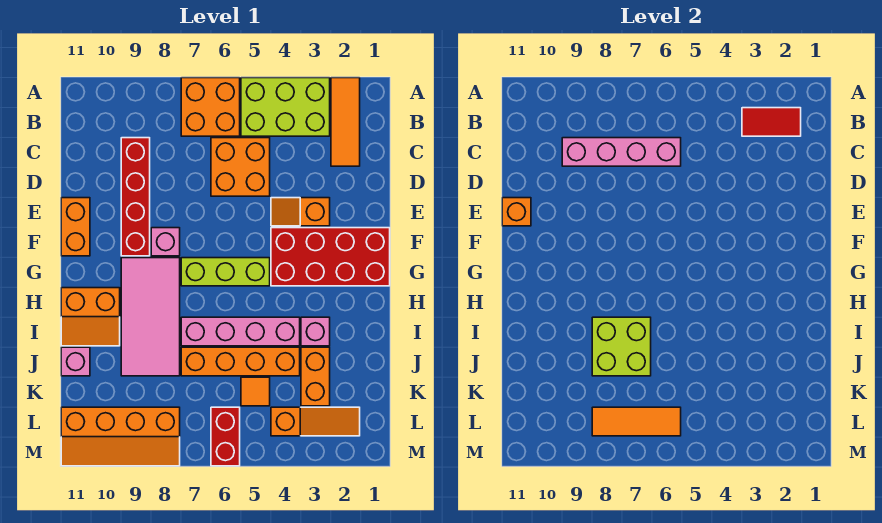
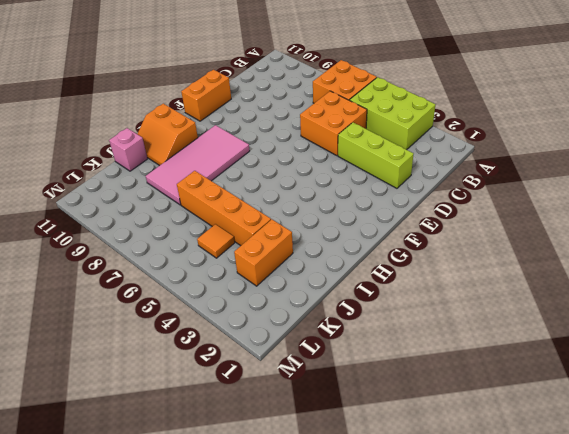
lime brick D2:D4 level 1 -> lime brick G5:G7 level 1
none -> orange tile A2:C2 level 1
none -> red brick C9:F9 level 1
none -> orange slope E3:E4 level 1 top 3

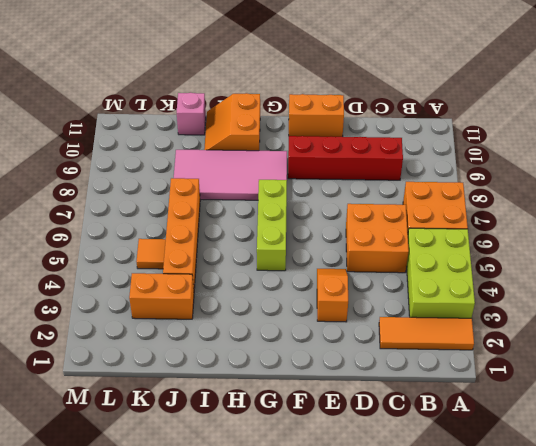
none -> red brick F1:G4 level 1
none -> pink brick F8 level 1
none -> pink brick I3 level 1

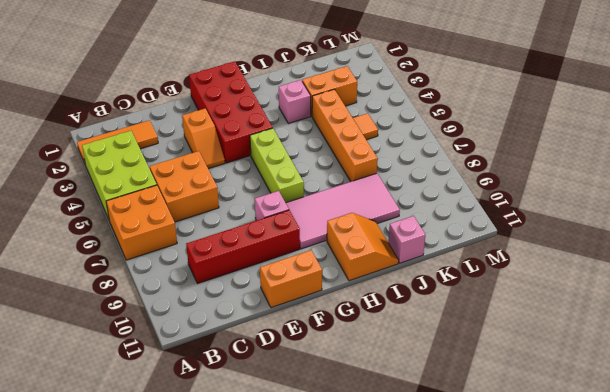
none -> pink brick I4:I7 level 1
none -> orange slope L2:L4 level 1 top 4
none -> red brick L6:M6 level 1

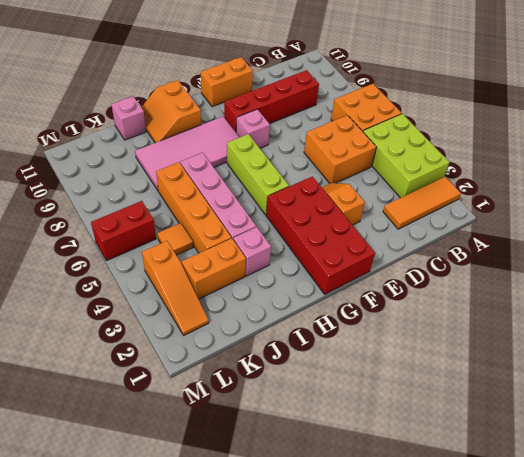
none -> orange slope L8:M11 level 1 top L
none -> red tile B2:B3 level 2
none -> pink brick C6:C9 level 2

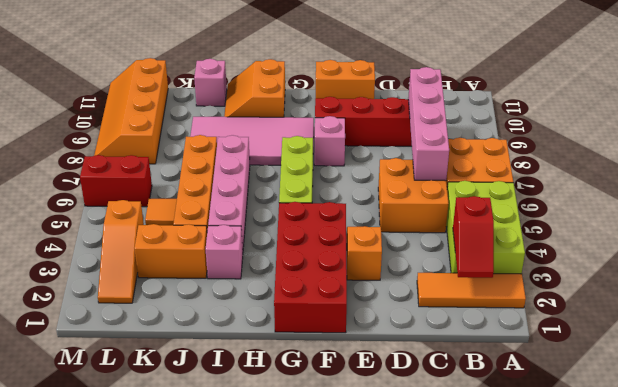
red slope B2:B3 level 2 top 3 -> red tile B2:B3 level 2
none -> orange brick E11 level 2
none -> lime brick I7:J8 level 2
none -> orange tile L6:L8 level 2

